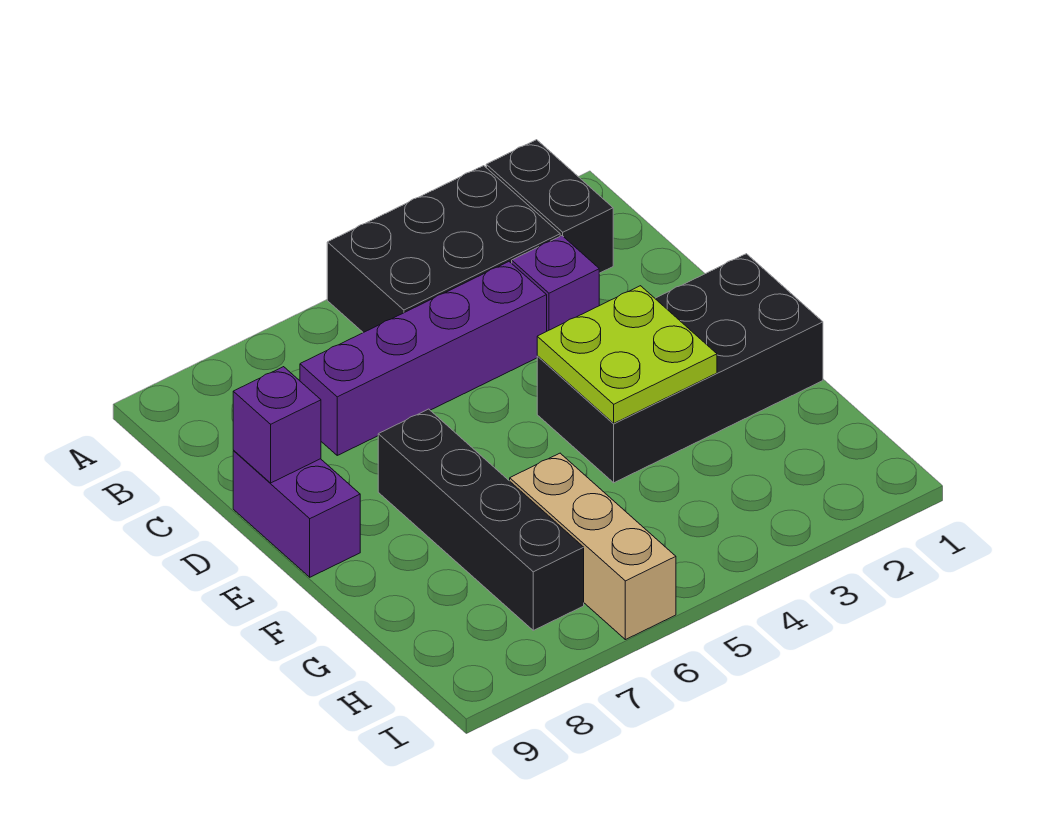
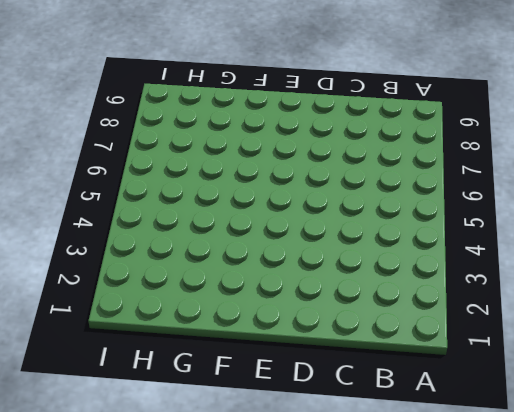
none -> black brick A2:B2 level 1
none -> black brick A3:B5 level 1

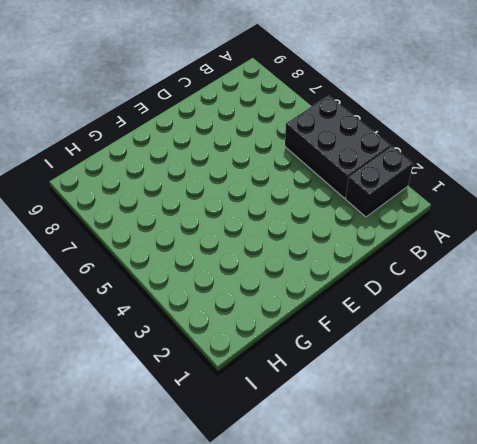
none -> purple brick C3 level 1
none -> purple brick C4:C7 level 1

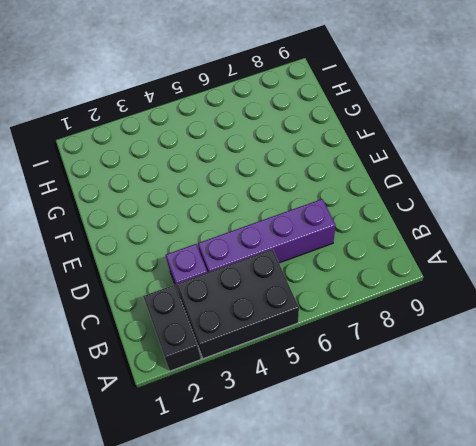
none -> purple brick D9:E9 level 1
none -> black brick E1:F4 level 1

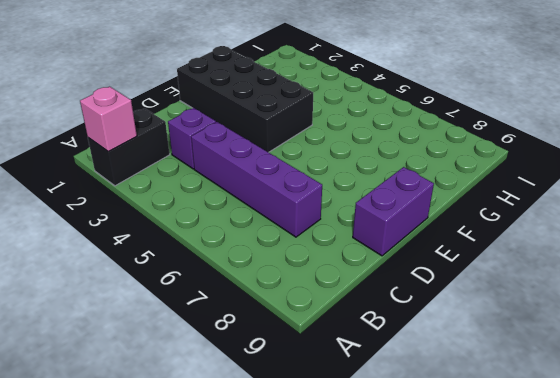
pink brick A2 level 2 -> none
none -> black brick A3:B5 level 1
none -> black brick E7:H7 level 1

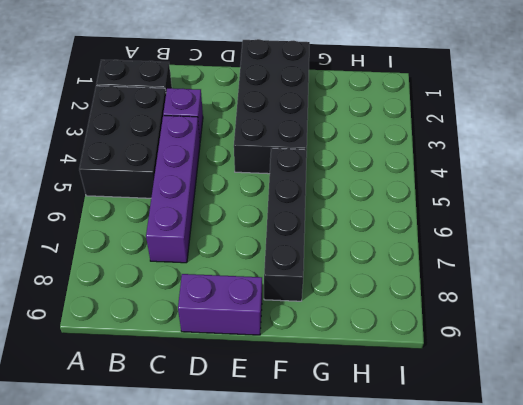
black brick F5:F8 level 1 -> black brick E7:H7 level 1
none -> tan brick G6:I6 level 1
none -> purple brick D9 level 2

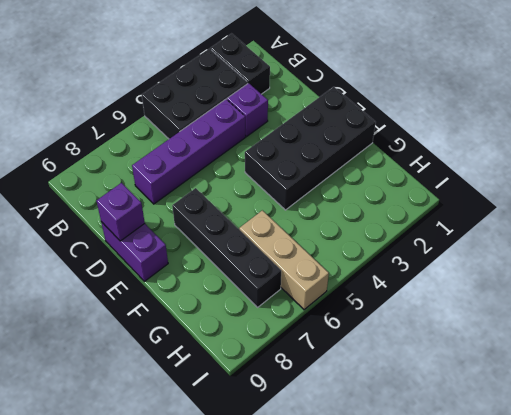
none -> lime plate E3:F4 level 2

